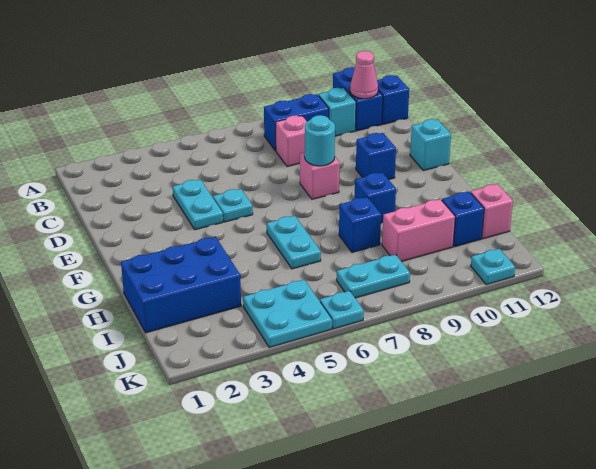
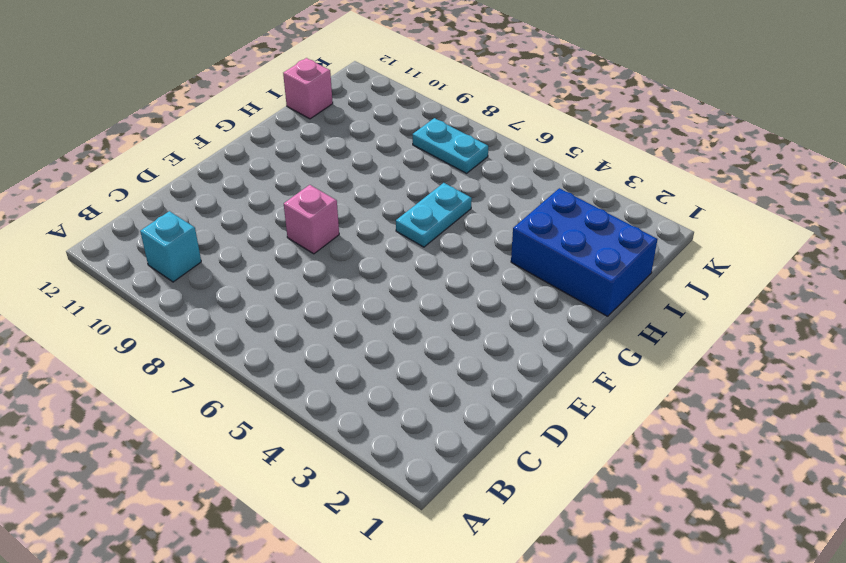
none -> blue brick A11:B11 level 1
none -> blue brick B8:B9 level 1
none -> blue brick B12 level 1

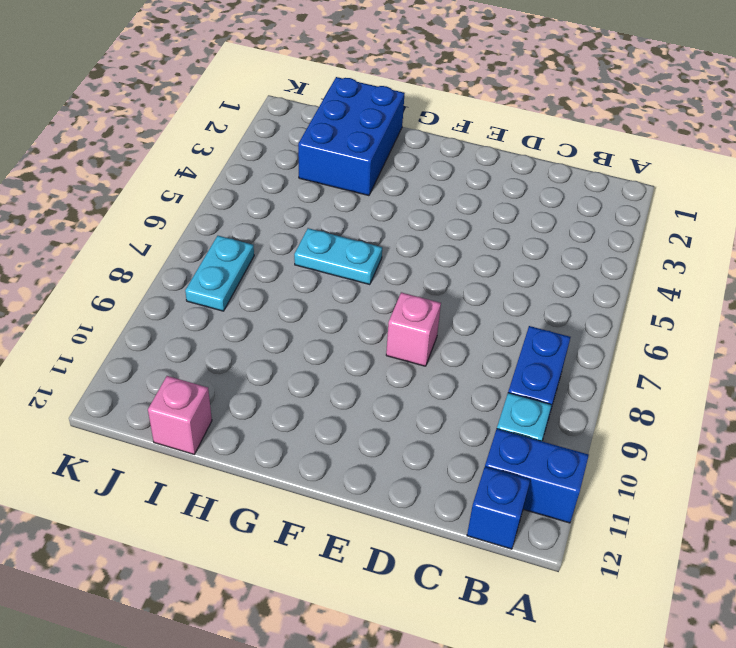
none -> pink brick C8 level 1
none -> cyan plate D4:E4 level 1
none -> cyan plate E5 level 1

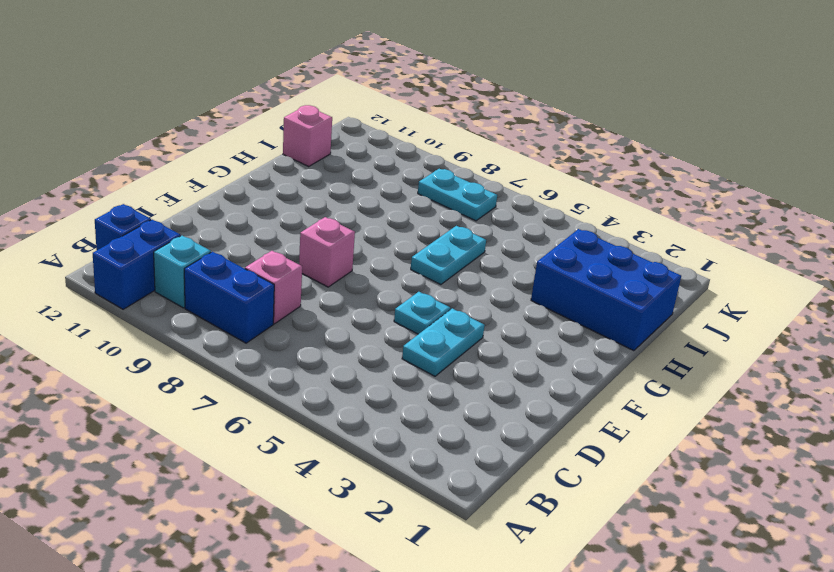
none -> blue brick E10 level 1
none -> cyan brick E12 level 1
none -> blue brick G9 level 1

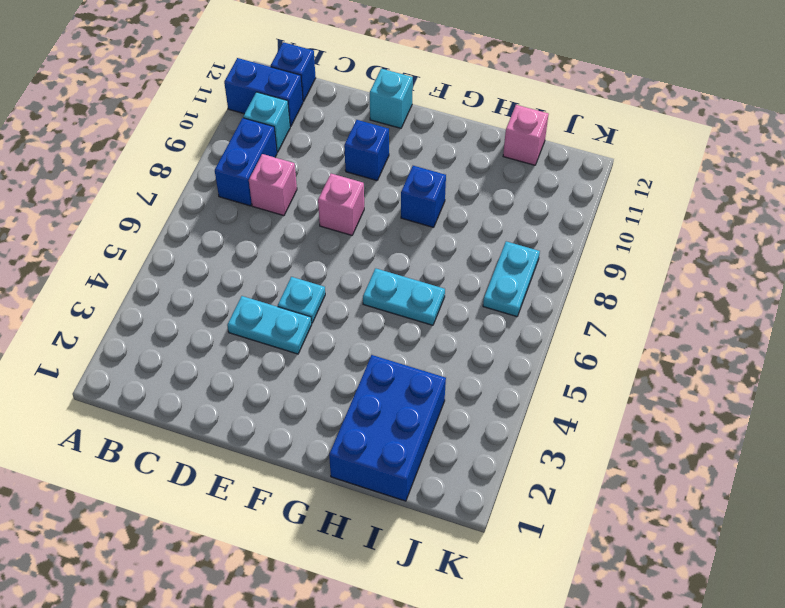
none -> blue brick H8 level 1
none -> pink brick I9:I10 level 1
none -> blue brick I11 level 1

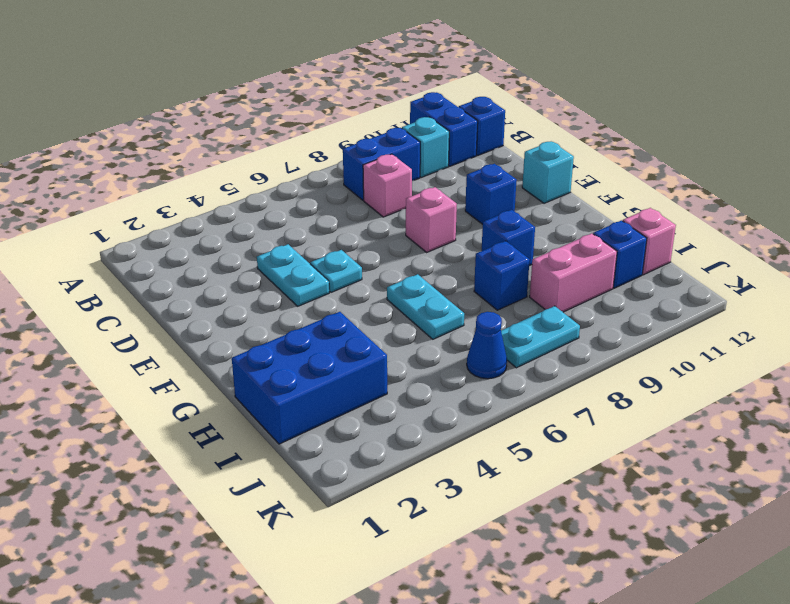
blue cone J6 level 1 -> none
none -> cyan plate J4:K5 level 1
none -> cyan plate K6 level 1
none -> cyan plate K11 level 1

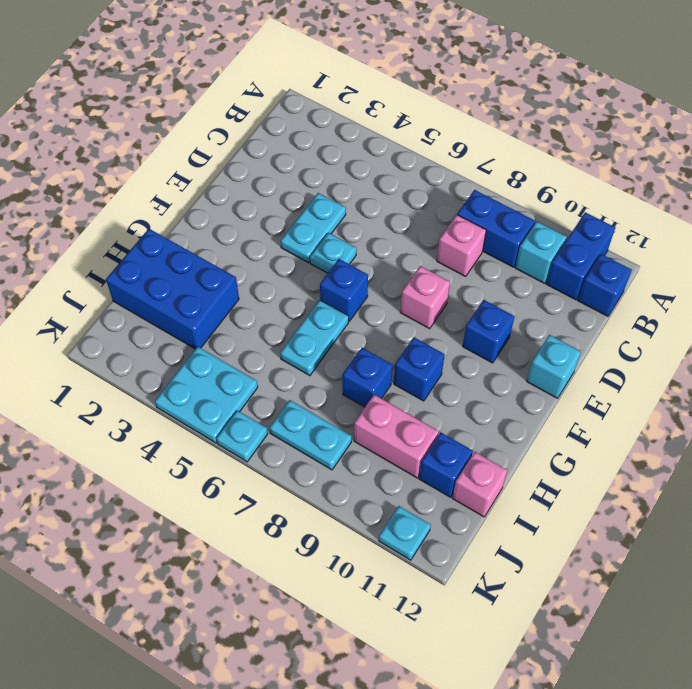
blue brick F6 level 1 -> none
none -> pink cone B11 level 2
none -> cyan round brick E8 level 2

